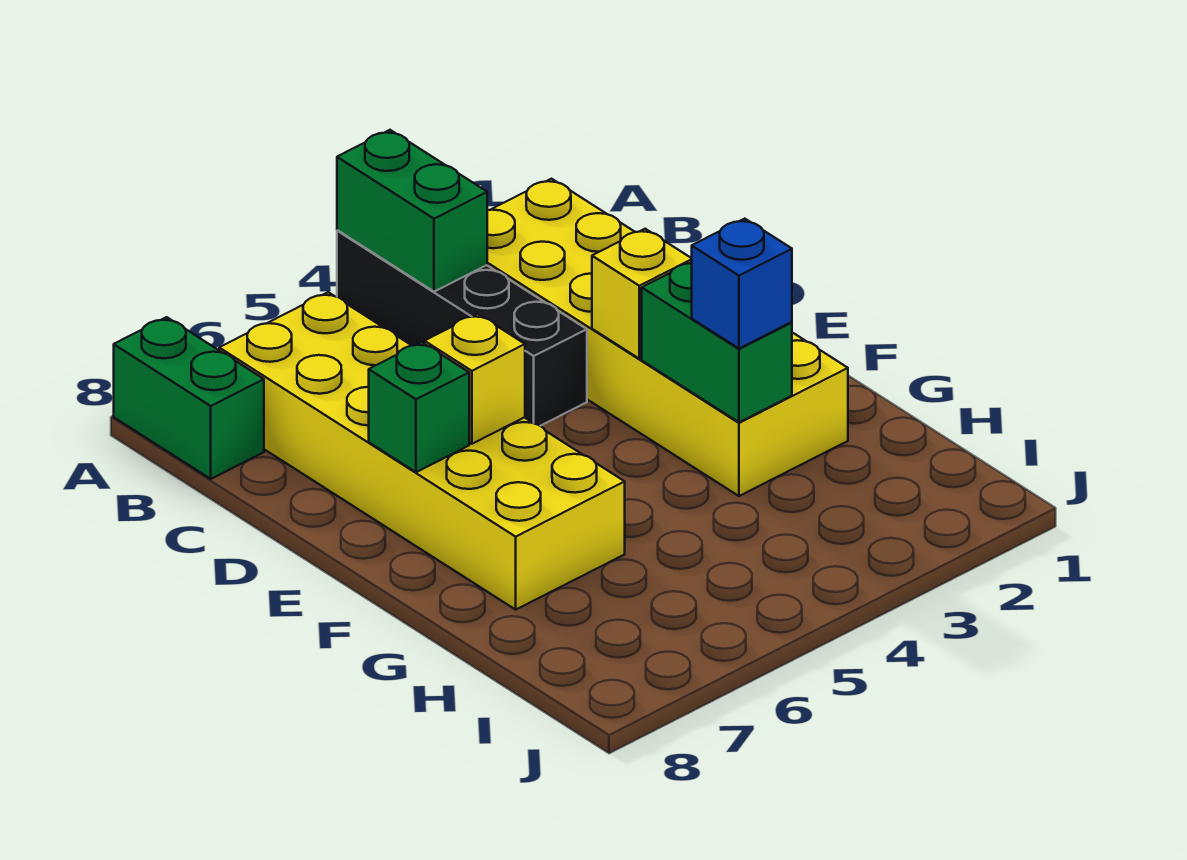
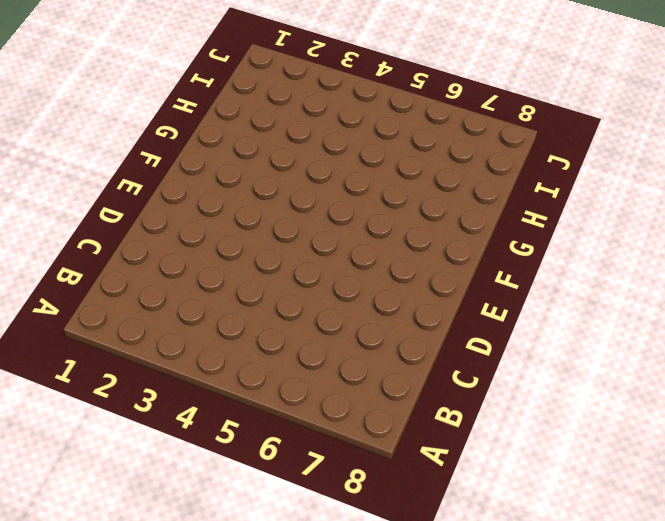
none -> black brick A4:D4 level 1
none -> green brick A8:B8 level 1

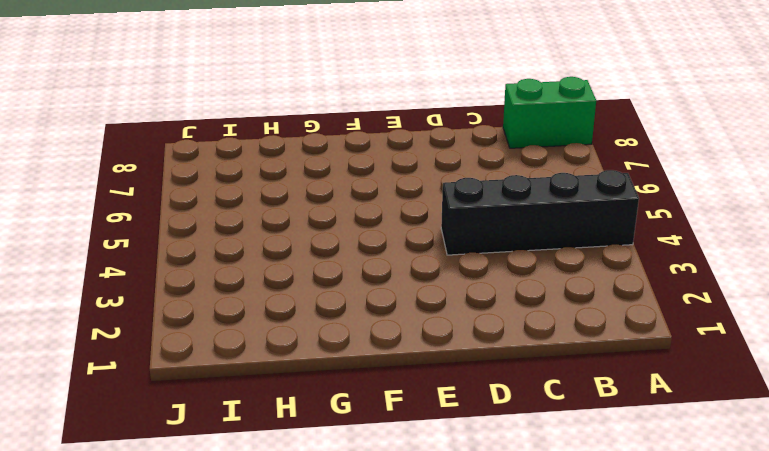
none -> yellow brick B2:G3 level 1
none -> yellow brick B6:G7 level 1

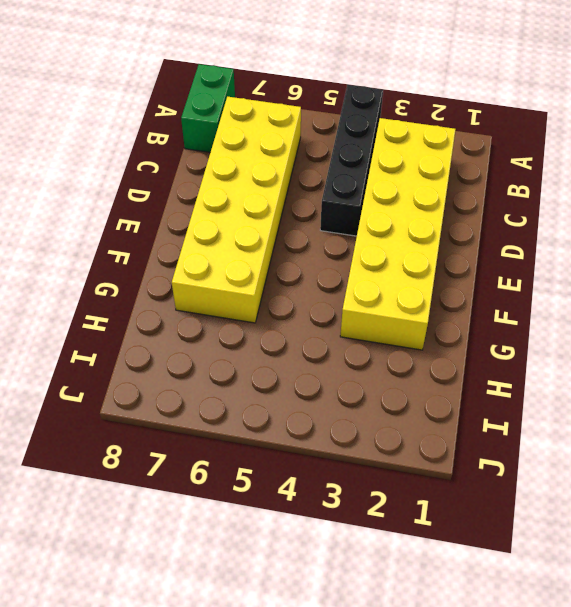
none -> green brick A4:B4 level 2
none -> yellow brick E3 level 2

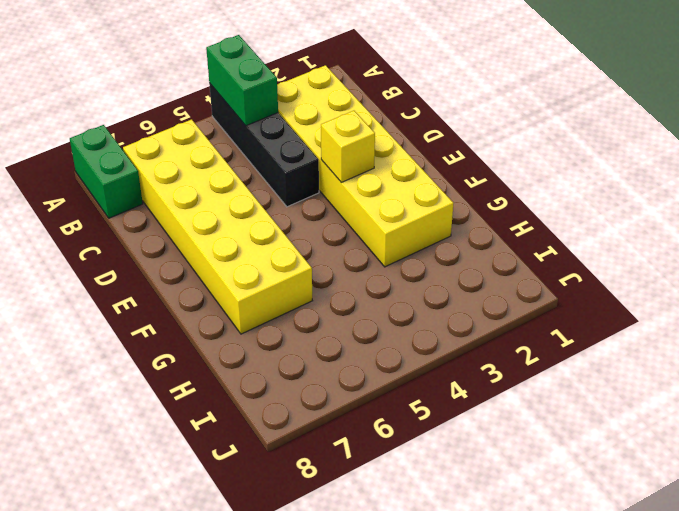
none -> yellow brick E6 level 2
none -> green brick E7 level 2

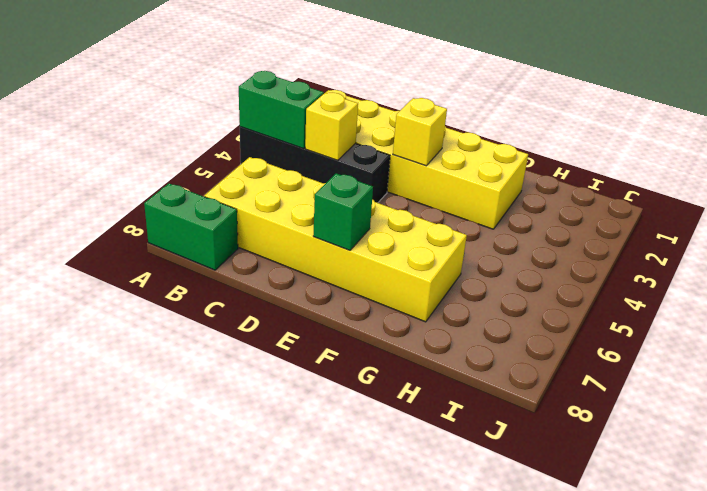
yellow brick C4 level 2 -> yellow brick E6 level 2
none -> green brick F3:G3 level 2
none -> blue brick G3 level 3

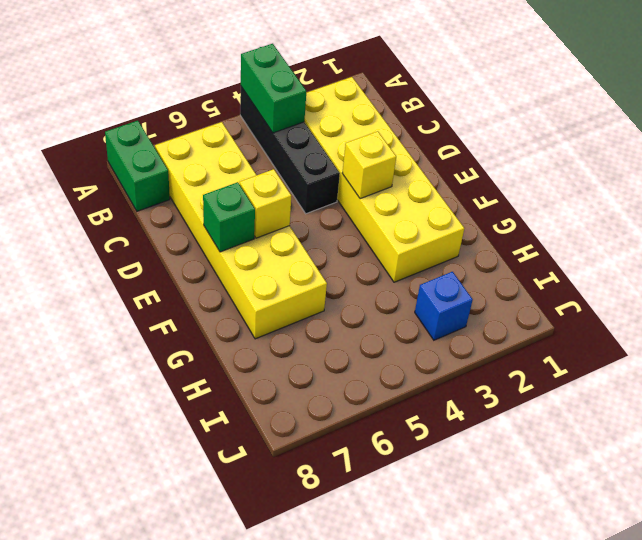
blue brick I3 level 1 -> blue brick G3 level 3
none -> green brick F3:G3 level 2

